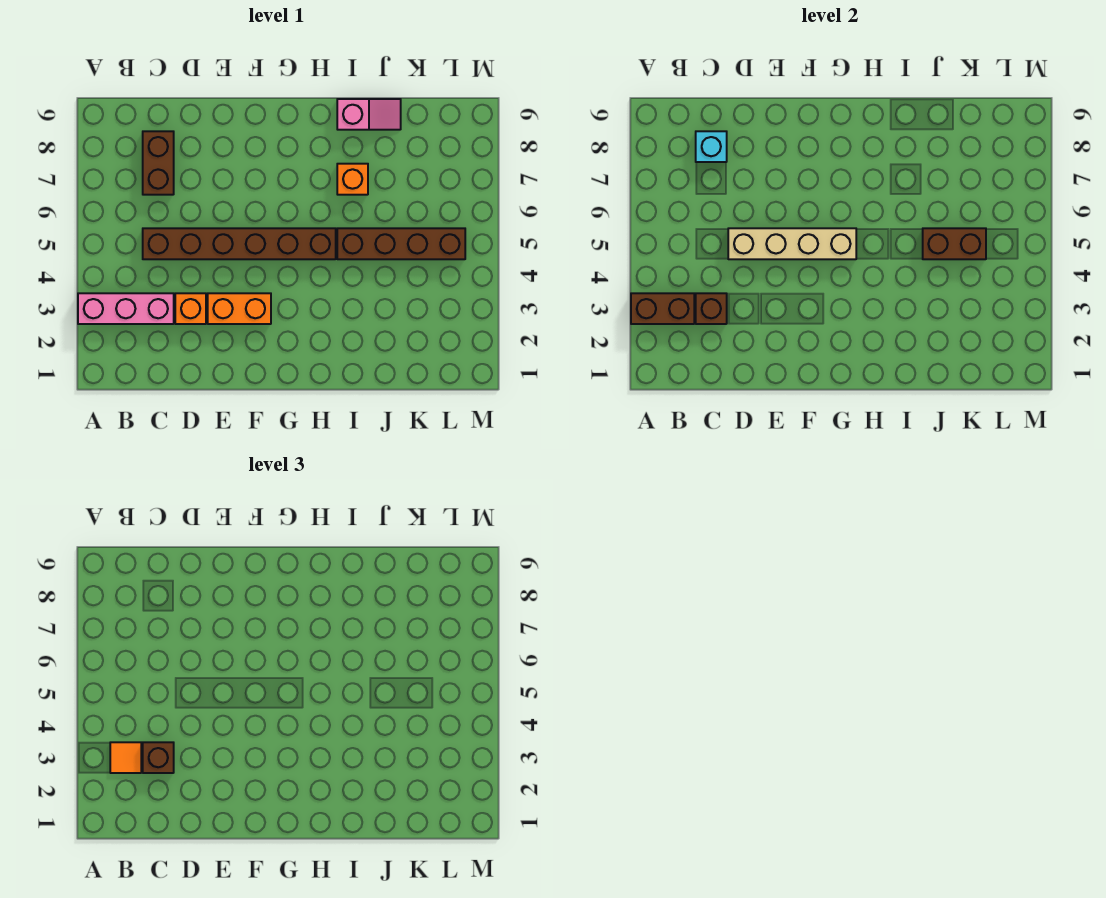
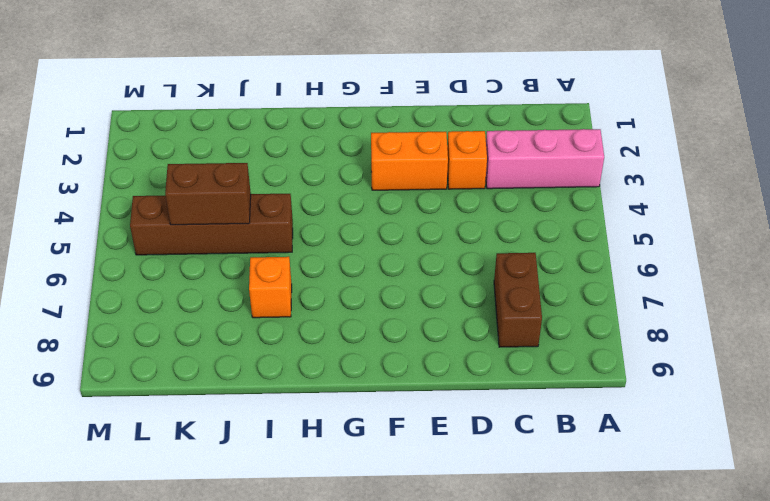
none -> brown brick C5:H5 level 1
none -> pink slope I9:J9 level 1 top I
none -> brown brick A3:B3 level 2

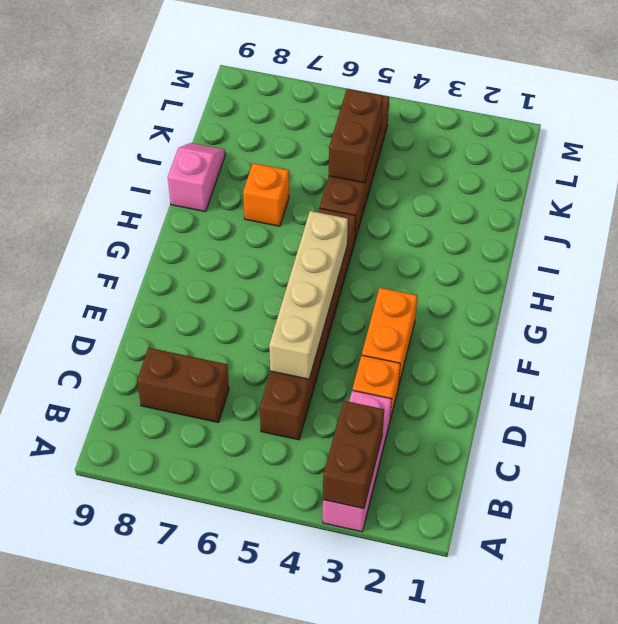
none -> brown brick C3 level 2
none -> cyan brick C8 level 2
none -> orange tile B3 level 3

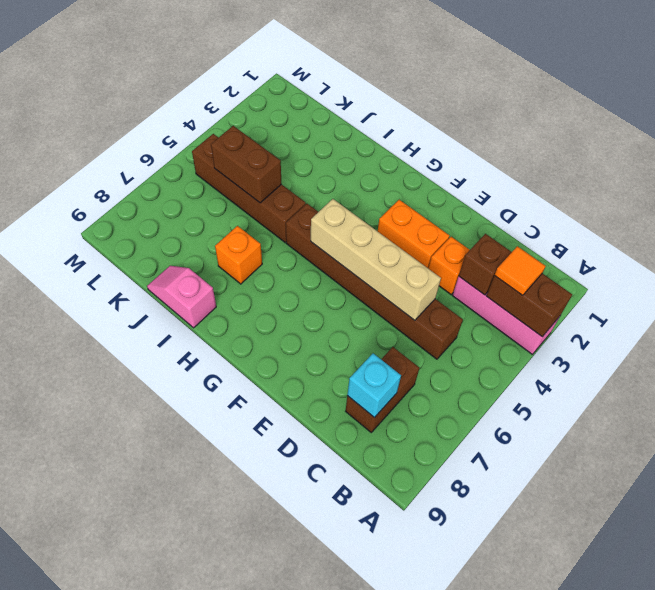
none -> brown brick C3 level 3

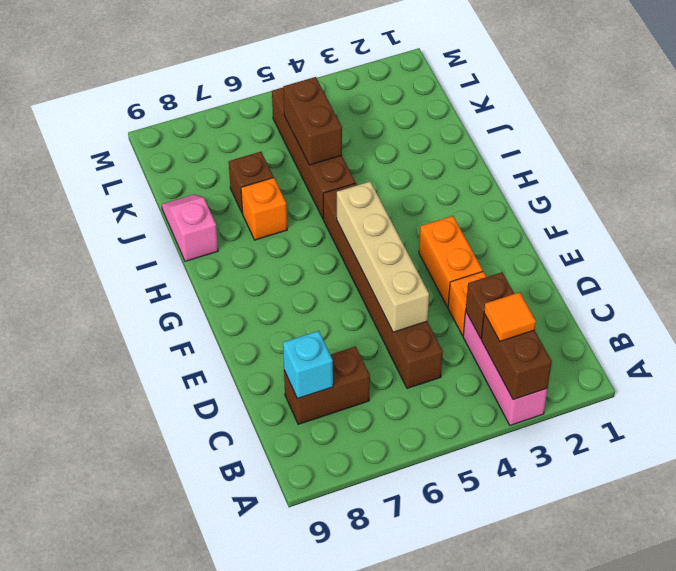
brown brick J7 level 1 -> brown brick C3 level 3

